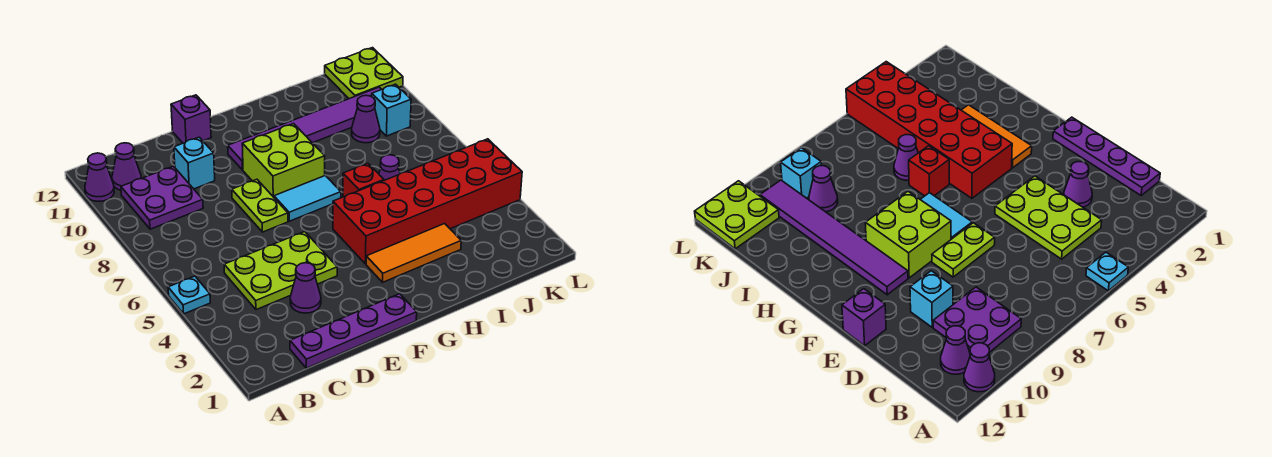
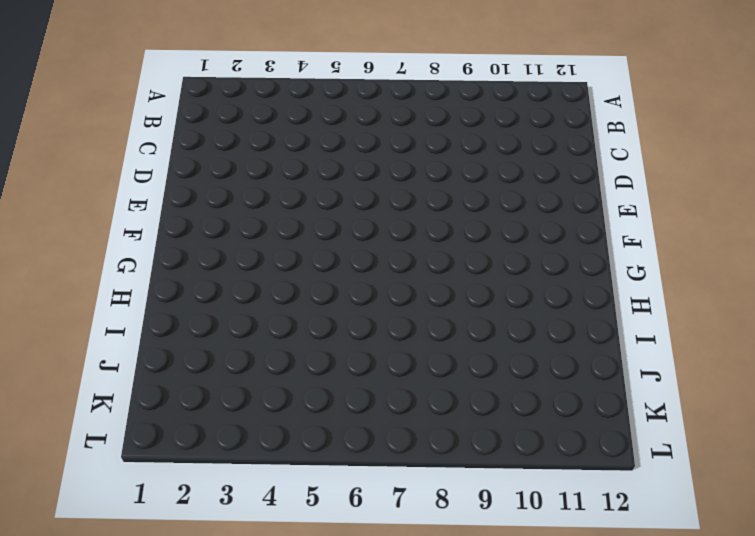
none -> cyan plate A5 level 1
none -> purple cone A11 level 1
none -> purple plate B9:C10 level 1

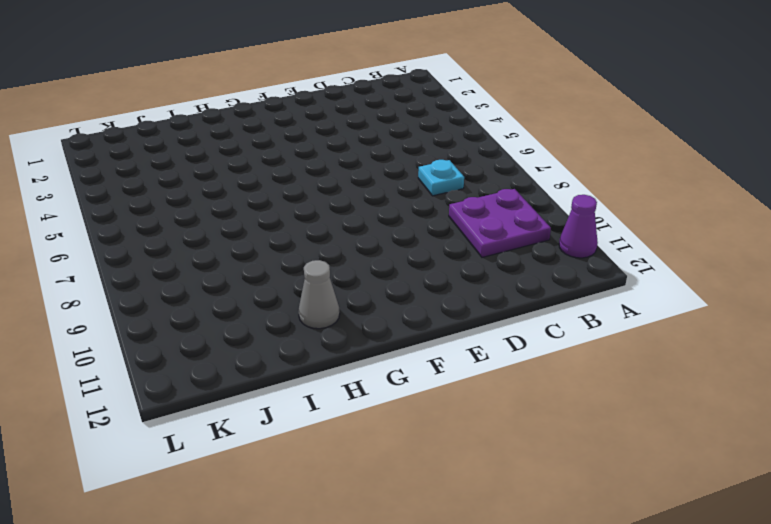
cyan plate C7 level 1 -> cyan plate A5 level 1
grey cone H11 level 1 -> none
none -> purple cone B11 level 1
none -> purple plate C1:F1 level 1
none -> lime plate C4:E5 level 1

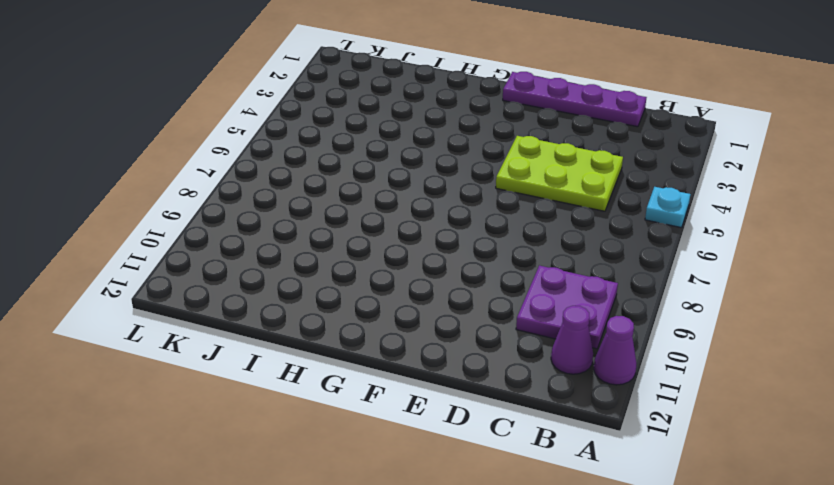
none -> purple cone D3 level 1
none -> cyan brick D10 level 1
none -> lime plate E7:E8 level 1

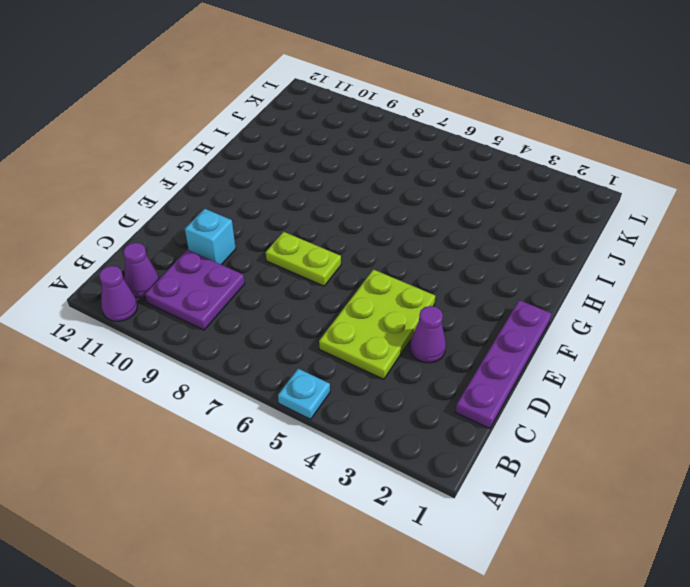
none -> purple brick E12 level 1
none -> cyan tile F7:G7 level 1
none -> lime brick F8:G9 level 1

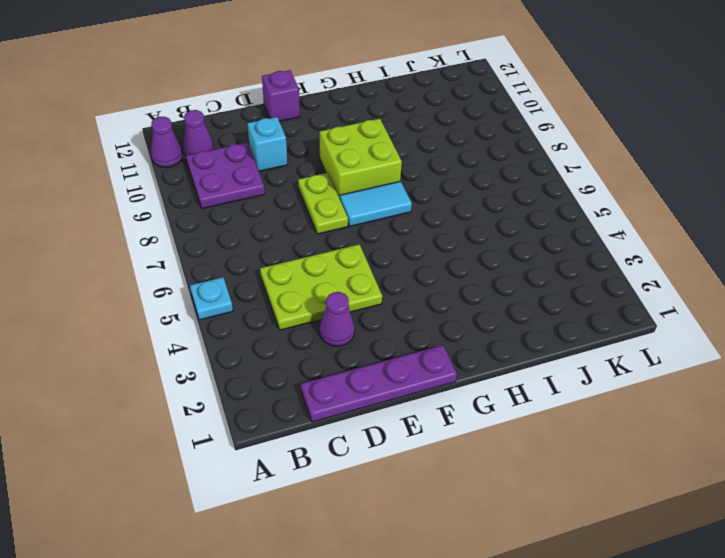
none -> purple tile F10:K10 level 1
none -> orange tile G3:I3 level 1
none -> red brick G4:L5 level 1

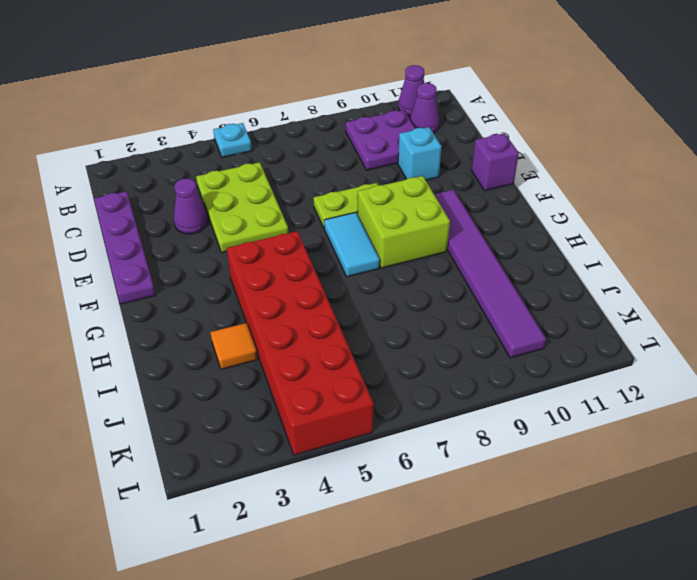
orange tile I3 level 1 -> orange tile G3:I3 level 1
none -> red brick H6 level 1
none -> purple cone I6 level 1
none -> purple cone J9 level 1

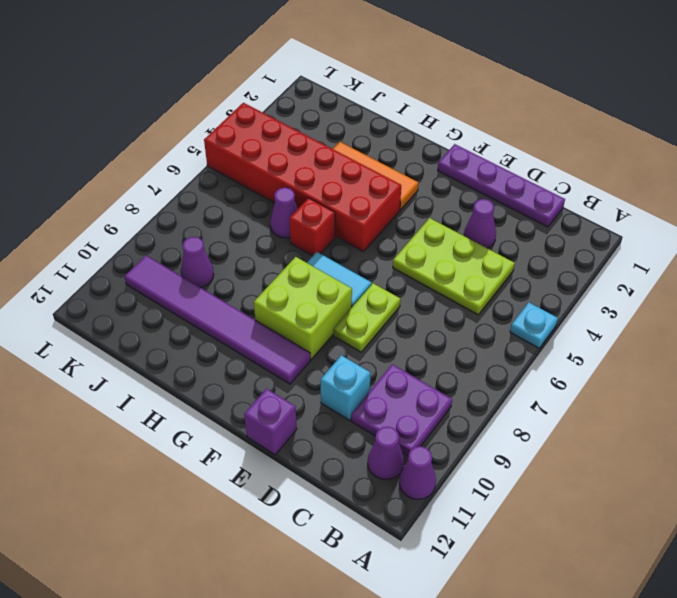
none -> cyan brick K9 level 1
none -> lime plate K11:L12 level 1

